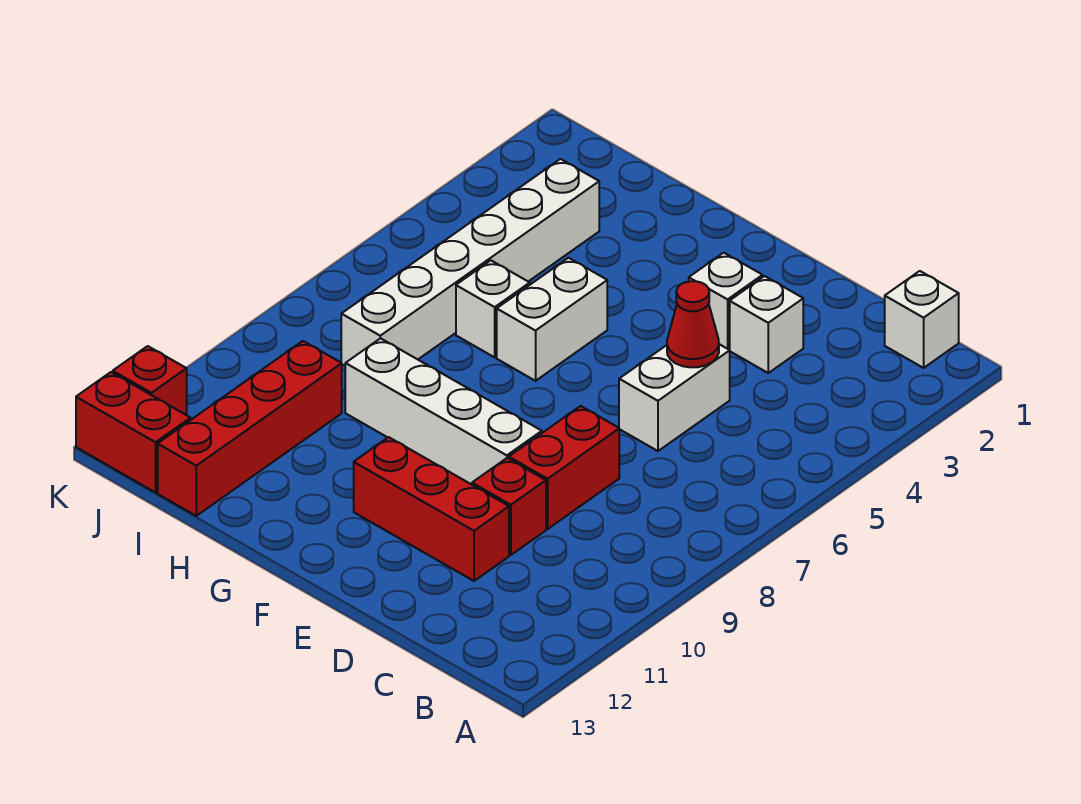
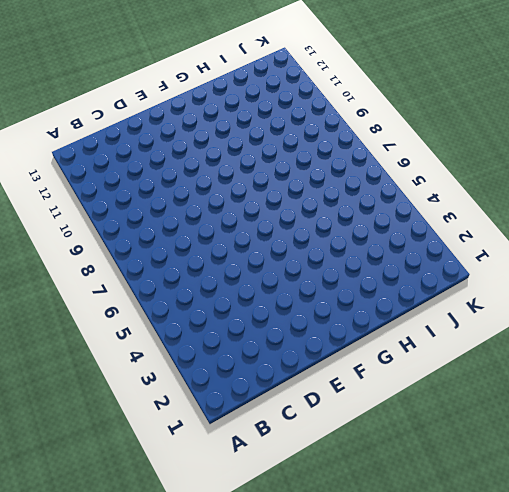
none -> white brick B1 level 1
none -> white brick D3 level 1
none -> white brick D5:D6 level 1

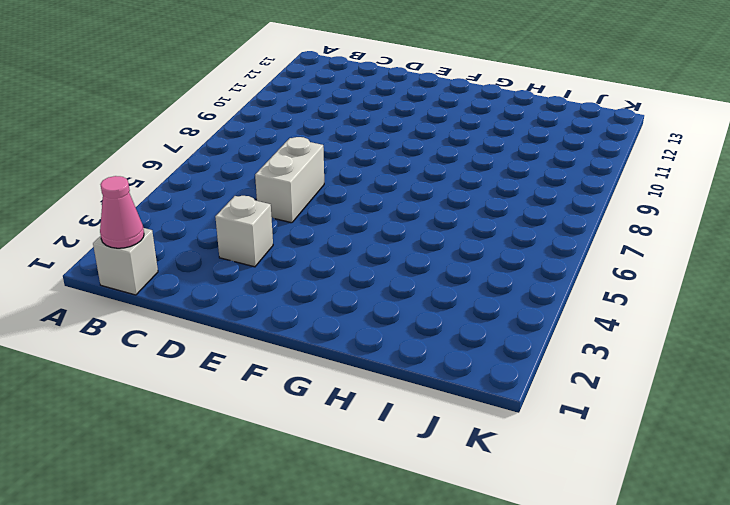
pink cone B1 level 2 -> none
none -> red brick D8:D9 level 1
none -> red brick D10 level 1
none -> red brick D11:F11 level 1

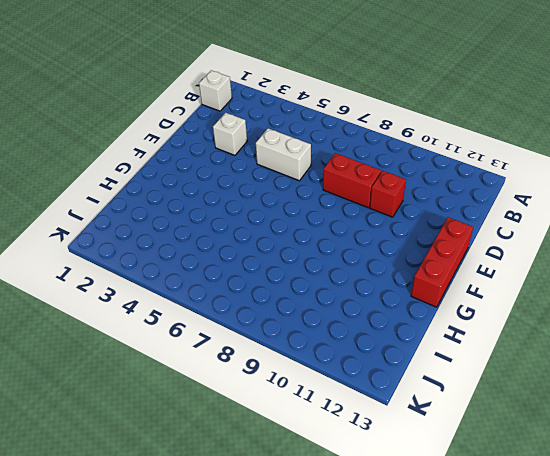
red brick E13:G13 level 1 -> red brick D11:F11 level 1
none -> white brick E3 level 1
none -> white brick E9:H9 level 1
none -> white brick G5:G6 level 1

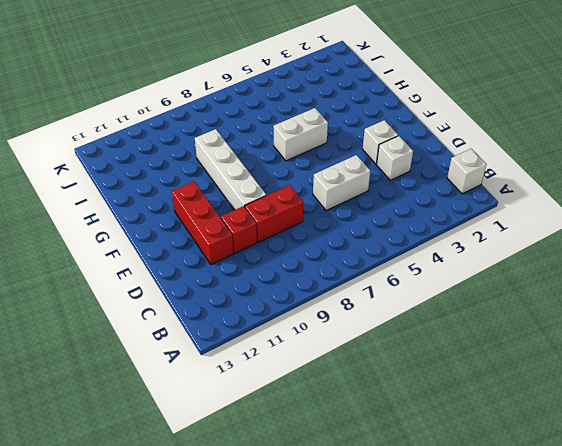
none -> white brick H6 level 1
none -> white brick I3:I8 level 1
none -> red brick I10:I13 level 1

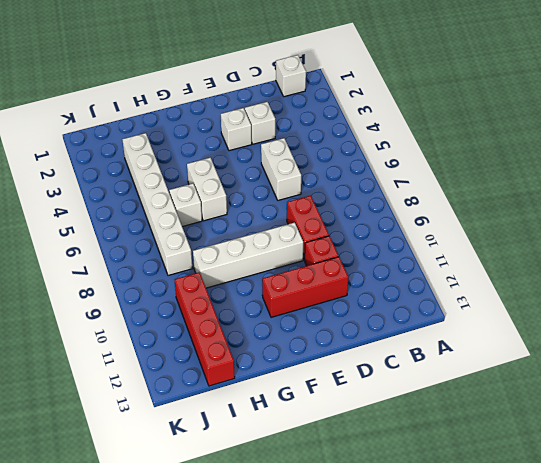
none -> red brick J13:K13 level 1
none -> red brick K12 level 1
none -> red cone D5 level 2

